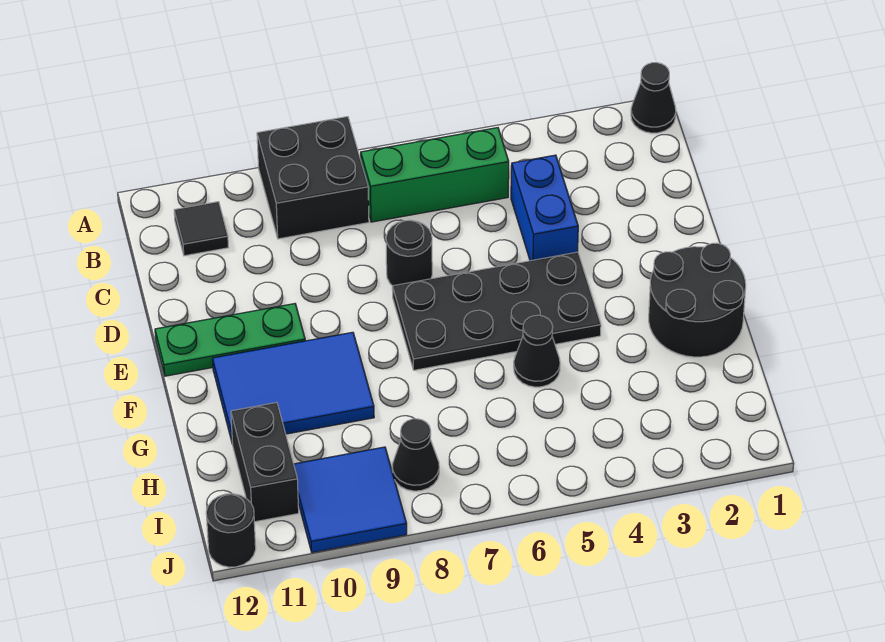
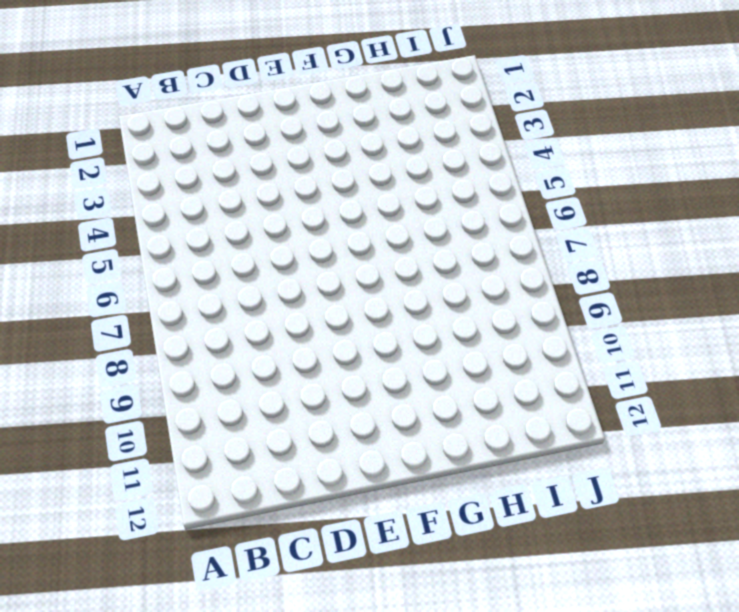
none -> black cone A1 level 1
none -> black brick A8:B9 level 1
none -> green brick B5:B7 level 1

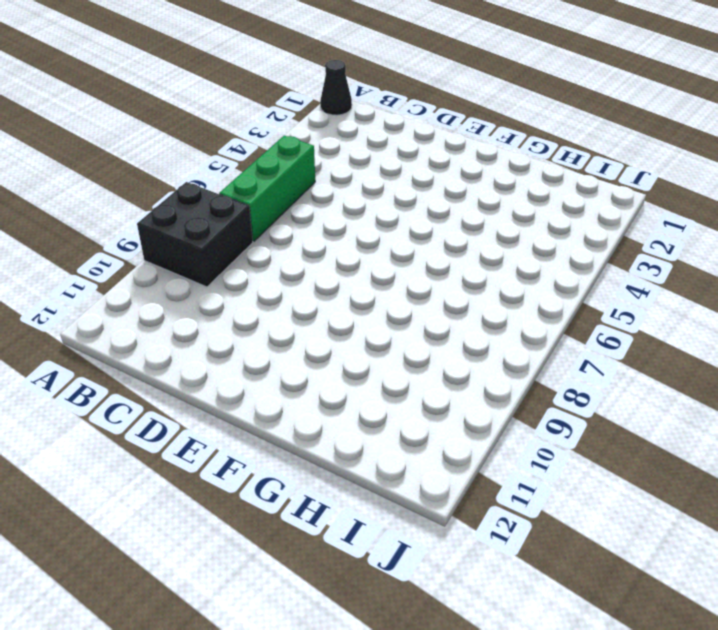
none -> black tile B11 level 1
none -> blue brick C4:D4 level 1
none -> black round brick D7 level 1

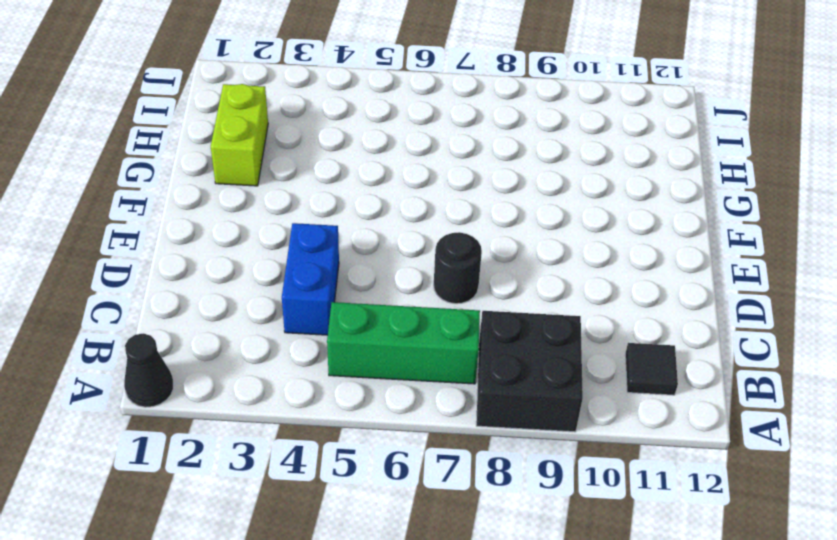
lime brick G2:H2 level 1 -> black round brick F1:G2 level 1
none -> black plate E4:F7 level 1
none -> green plate E10:E12 level 1
none -> blue tile F9:G11 level 1

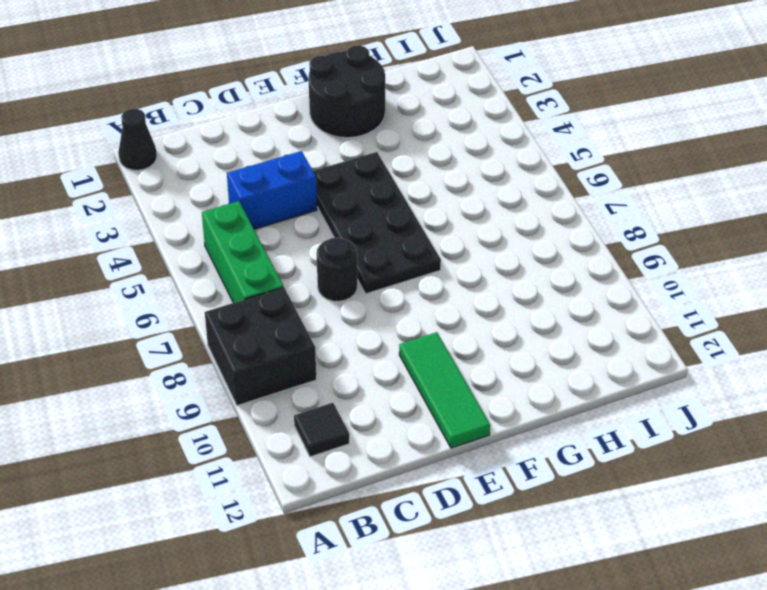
green tile E10:E12 level 1 -> green plate E10:E12 level 1
none -> blue tile F9:G11 level 1
none -> black cone G5 level 1
none -> black brick H11:I11 level 1

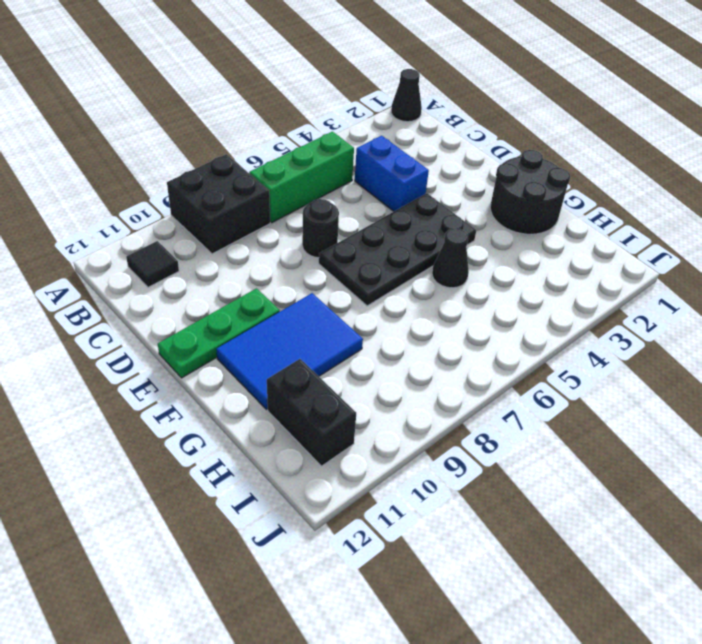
none -> black cone I8 level 1
none -> blue tile I9:J10 level 1
none -> black round brick J12 level 1

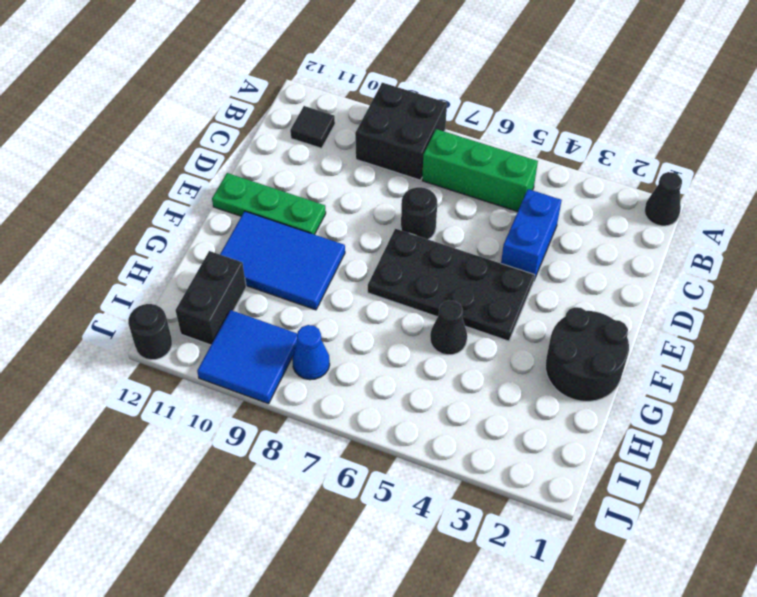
blue cone I8 level 1 -> black cone I8 level 1

